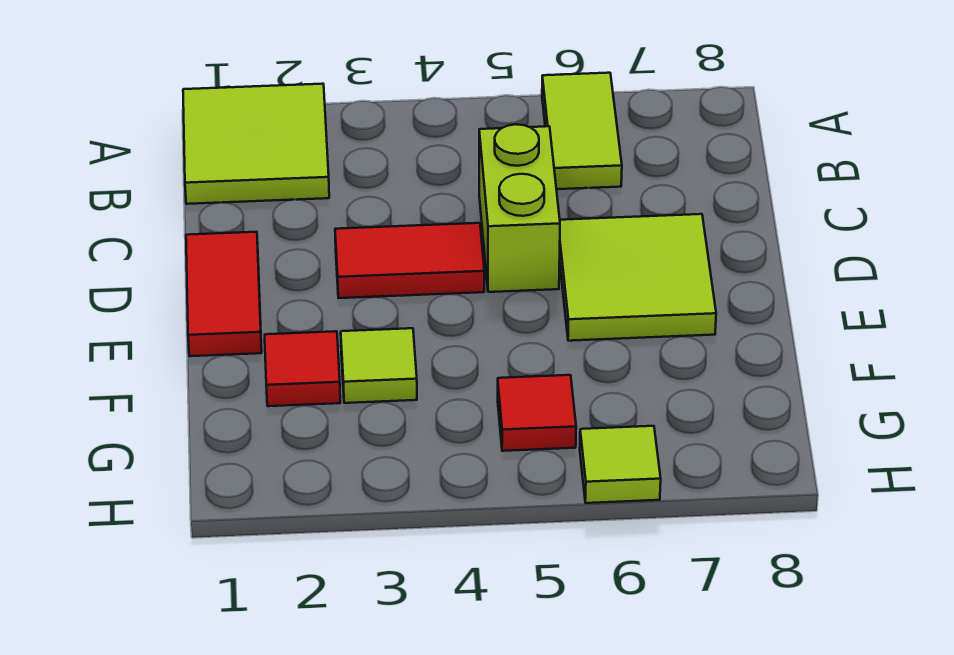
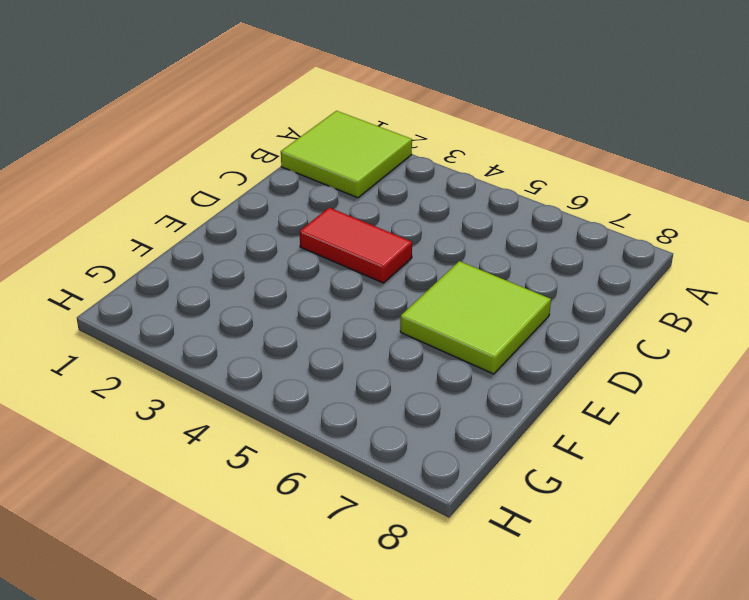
none -> lime tile A6:B6 level 1
none -> lime brick C5:D5 level 1

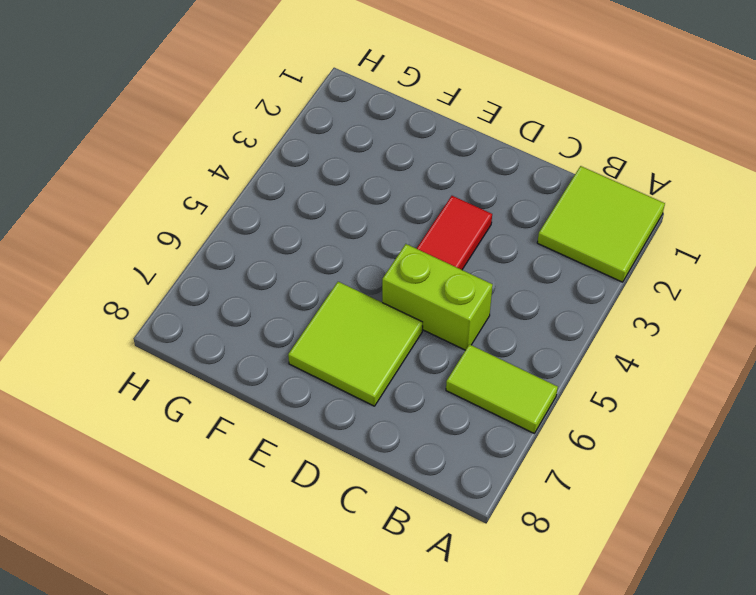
none -> red tile D1:E1 level 1
none -> red tile F2 level 1

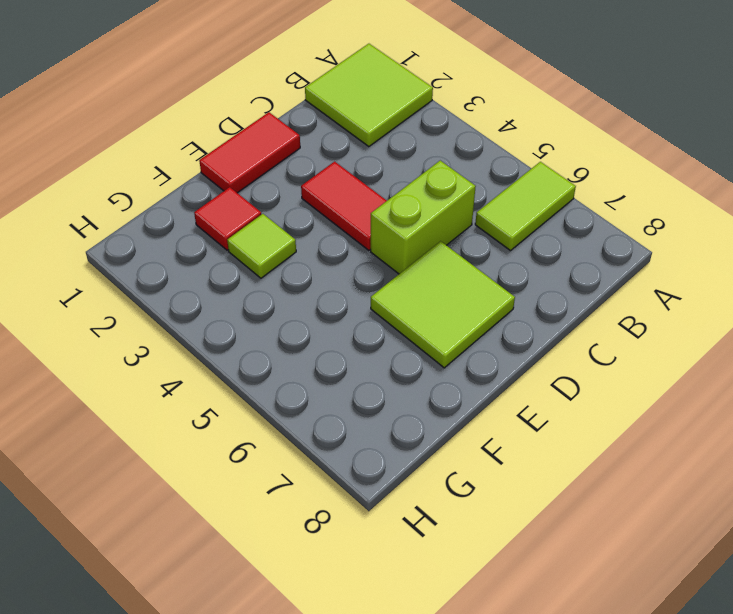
none -> red tile G5 level 1
none -> lime tile H6 level 1

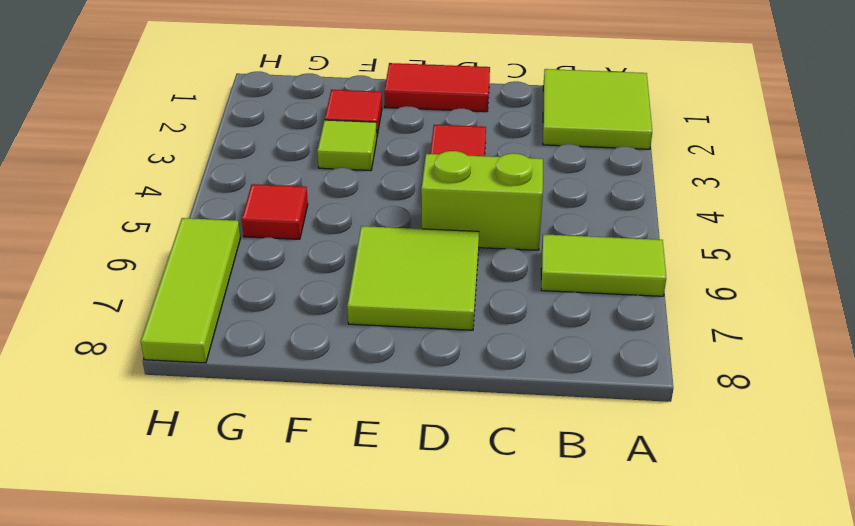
lime tile H6:H8 level 1 -> lime tile H6 level 1

